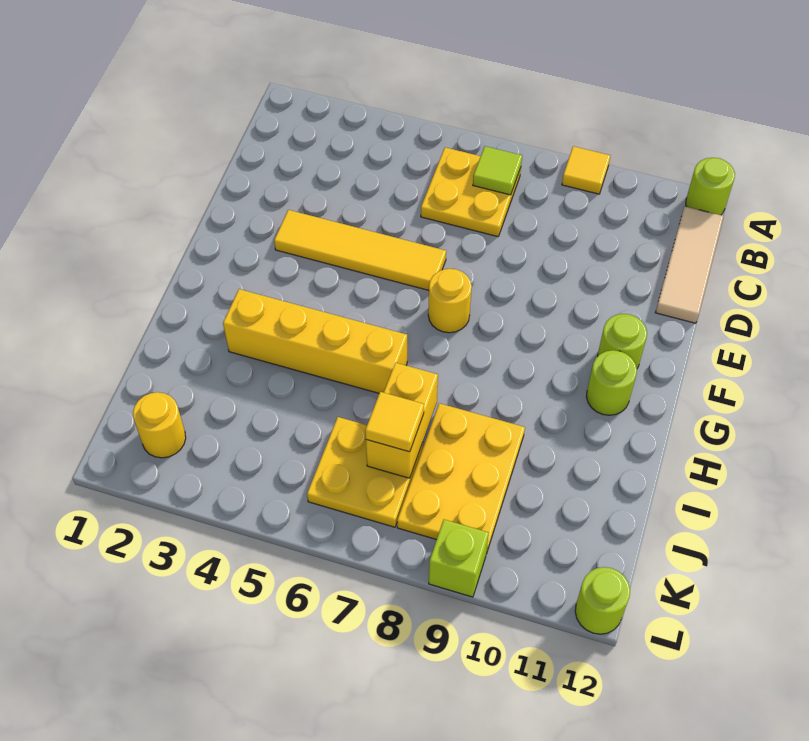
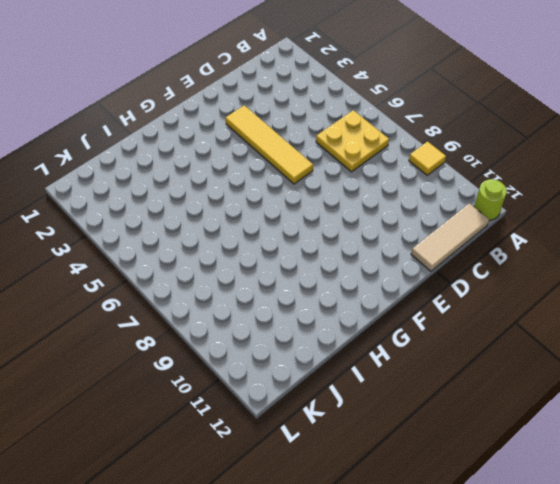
none -> yellow round brick F7 level 1
none -> lime round brick F11 level 1
none -> lime round brick G11 level 1

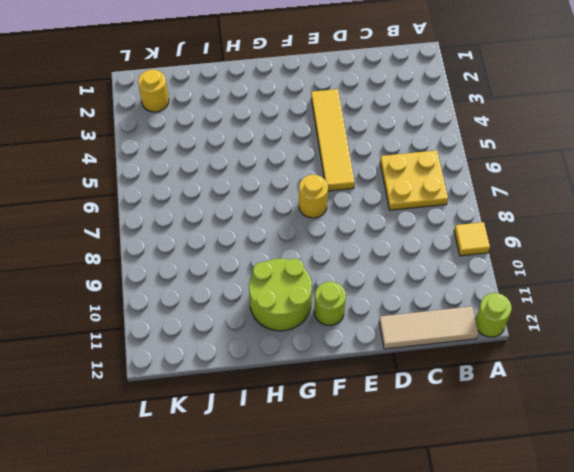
lime round brick G10:H11 level 1 -> lime round brick G11 level 1
none -> yellow brick H3:H6 level 1
none -> yellow plate I8:K9 level 1
none -> yellow plate J6:K7 level 1

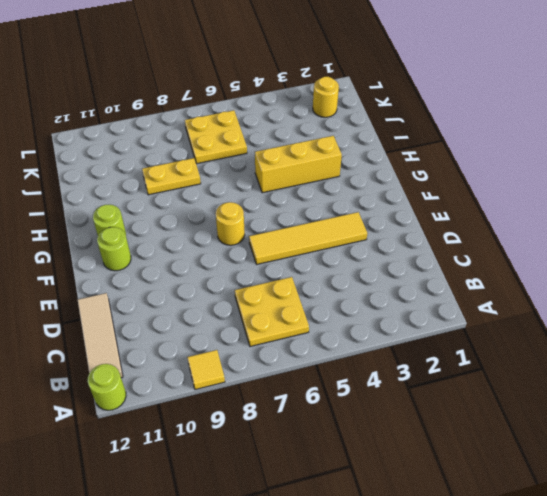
yellow brick H3:H5 level 1 -> yellow brick H3:H6 level 1
yellow plate I8:I9 level 1 -> yellow plate I8:K9 level 1
none -> lime brick L9 level 1
none -> lime round brick L12 level 1
none -> lime tile B7 level 2

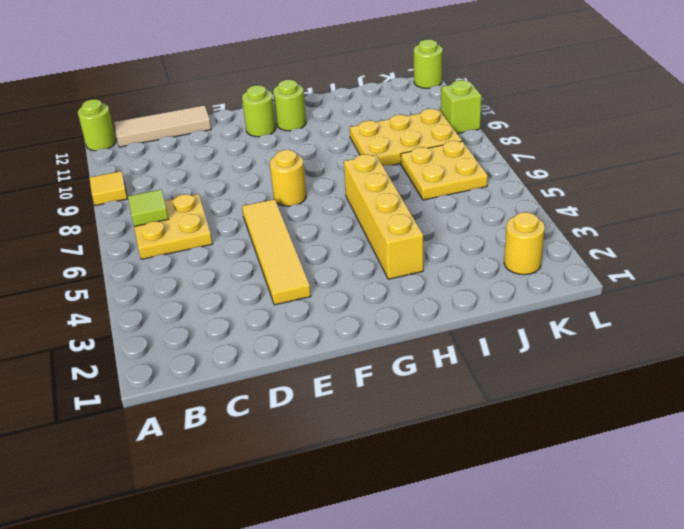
none -> yellow brick I7:J7 level 2
none -> yellow tile J7 level 3

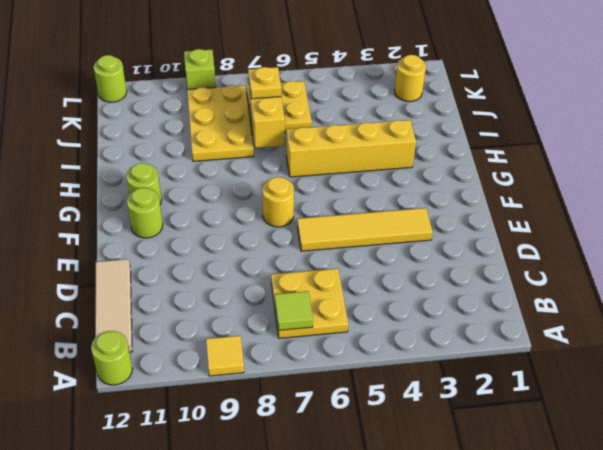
yellow plate J7 level 3 -> yellow tile J7 level 3

